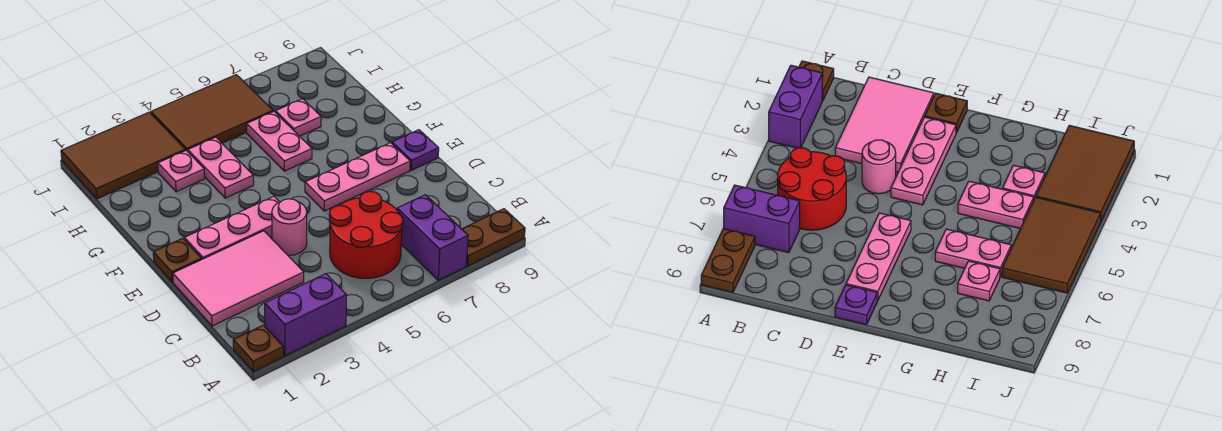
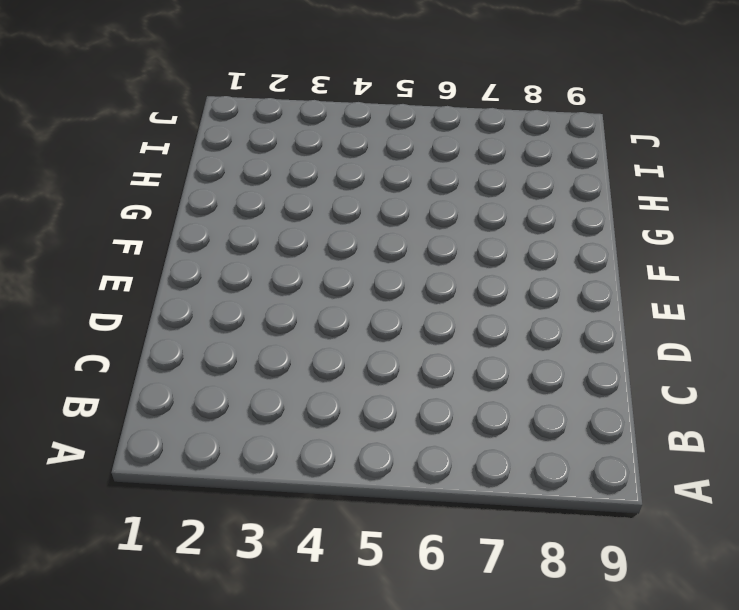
none -> brown plate A1 level 1
none -> purple brick A2:A3 level 1
none -> purple brick A7:B7 level 1

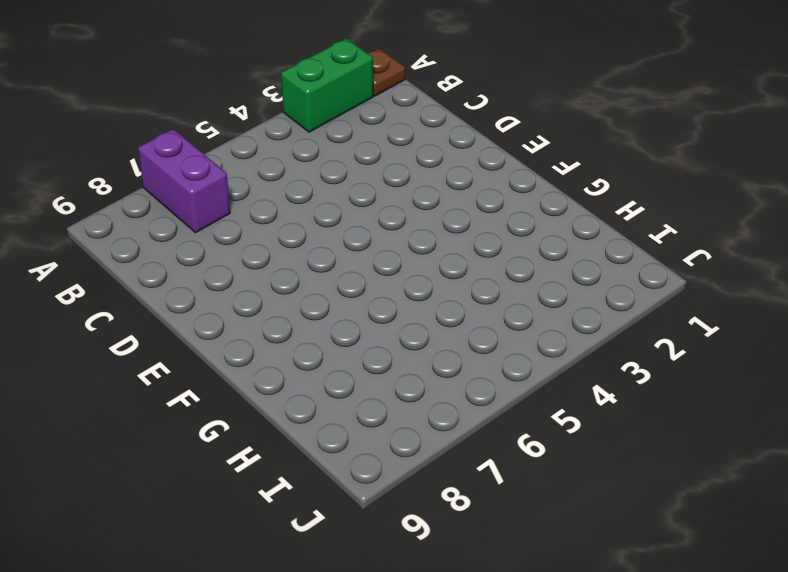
green brick A2:A3 level 1 -> purple brick A2:A3 level 1
none -> brown plate A8:A9 level 1
none -> red round brick B5:C6 level 1
none -> pink tile C1:D3 level 1

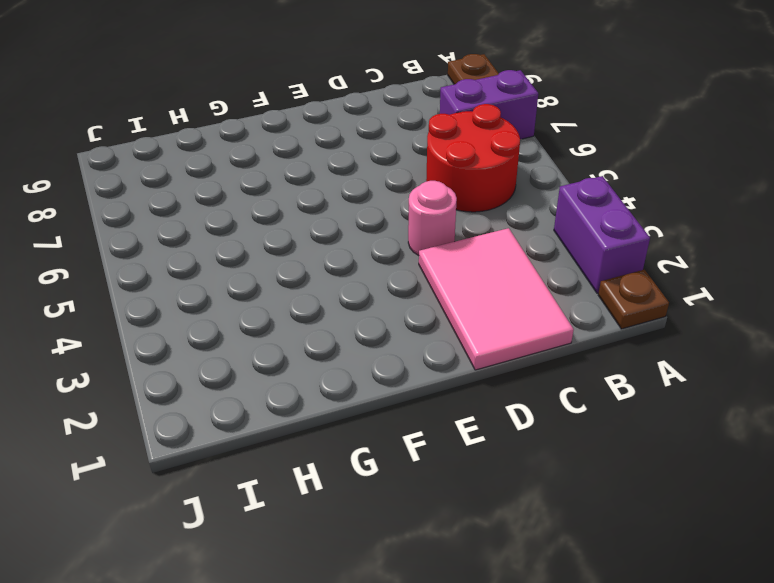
none -> brown plate E1 level 1
none -> pink plate E2:E4 level 1
none -> pink plate E6:E8 level 1

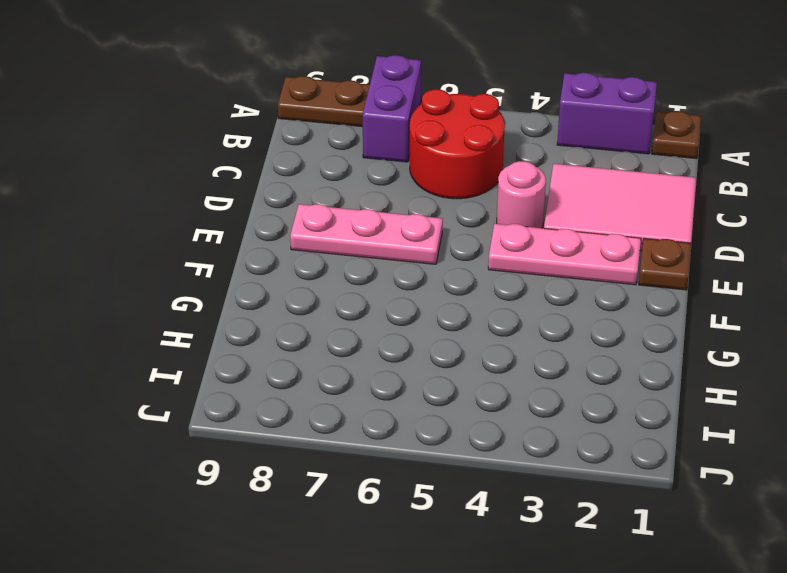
none -> purple plate E9 level 1
none -> pink plate G4:H4 level 1
none -> pink plate G6:H6 level 1

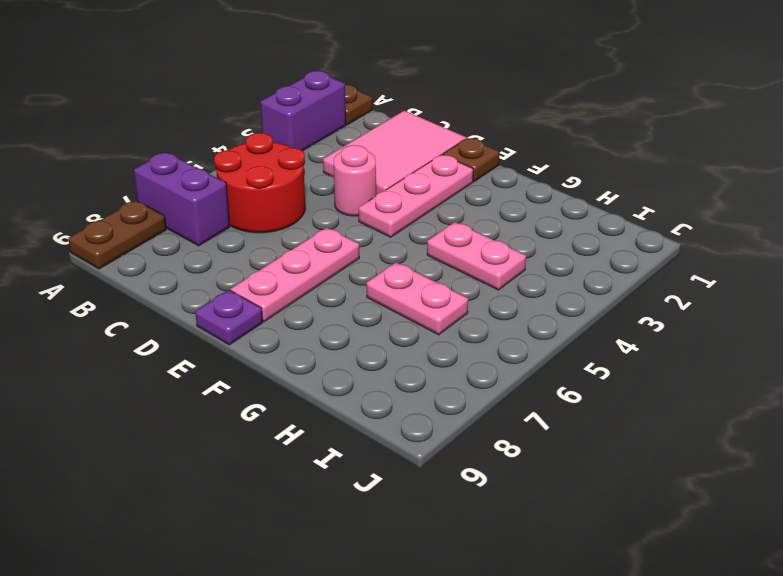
none -> pink plate H3 level 1
none -> pink plate H7 level 1
none -> brown tile I1:J3 level 1

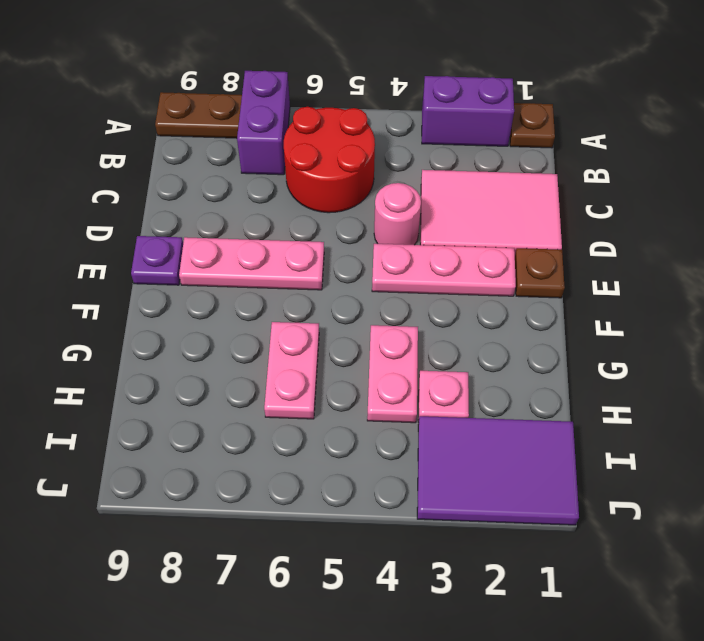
purple tile I1:J3 level 1 -> brown tile I1:J3 level 1
none -> pink plate H7 level 1
none -> brown tile I4:J6 level 1

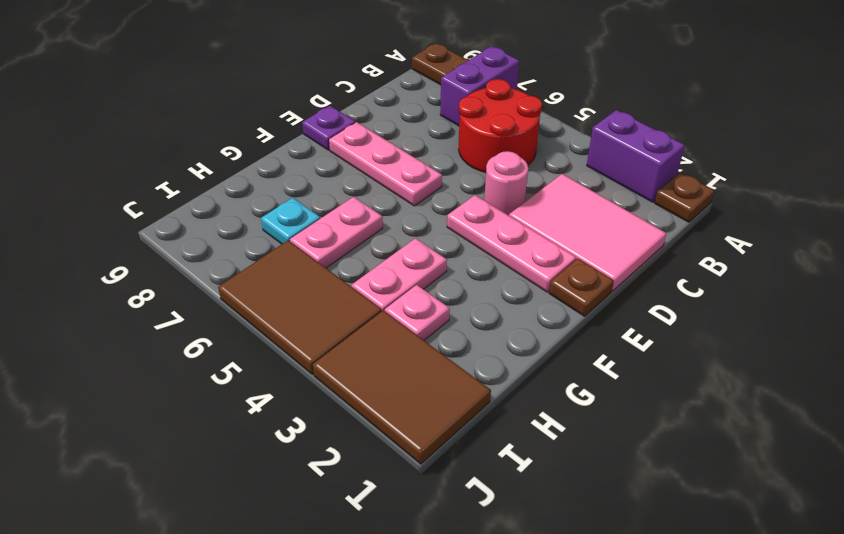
cyan plate H7 level 1 -> pink plate H7 level 1

